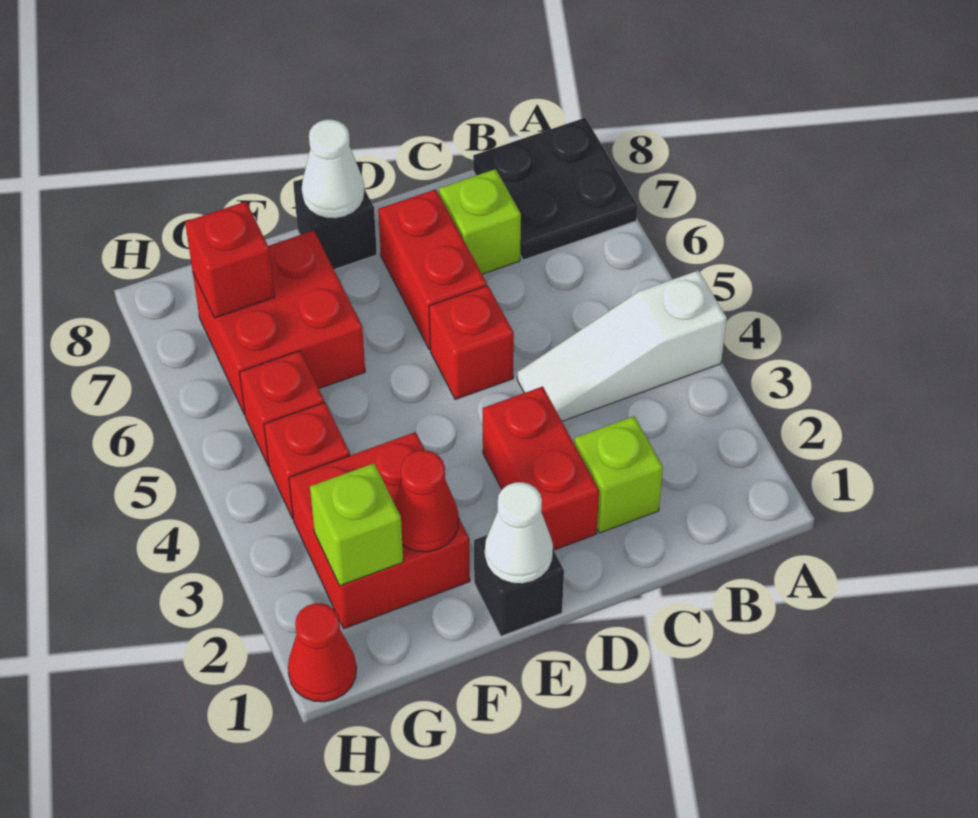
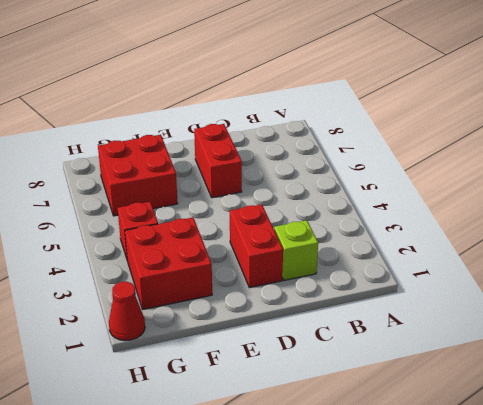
none -> white slope A4:C4 level 1 top A
none -> black plate A7:B8 level 1
none -> lime brick C7 level 1

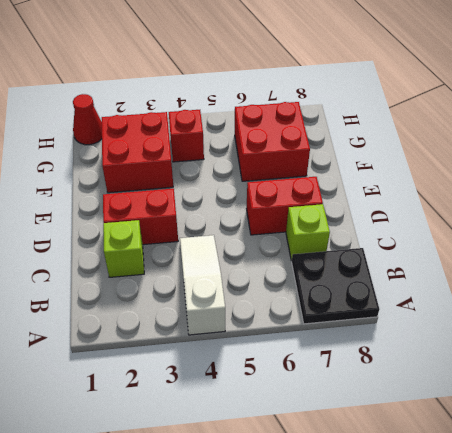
none -> red brick D5 level 1
none -> black brick E1 level 1
none -> black brick E8 level 1

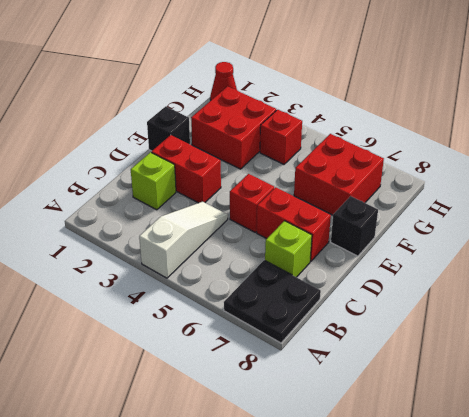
none -> red brick G5 level 1
none -> white cone E1 level 2
none -> white cone E8 level 2

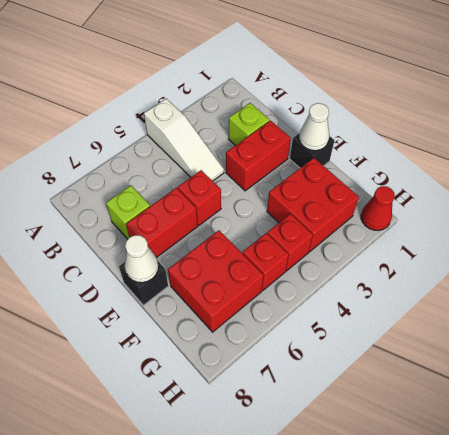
none -> black plate A7:B8 level 1
none -> red cone F2 level 2
none -> lime brick G2 level 2

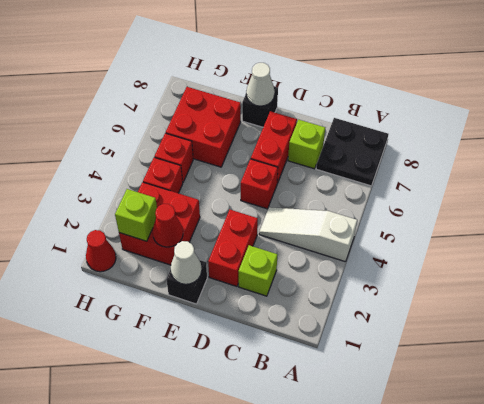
none -> red brick G7 level 2

